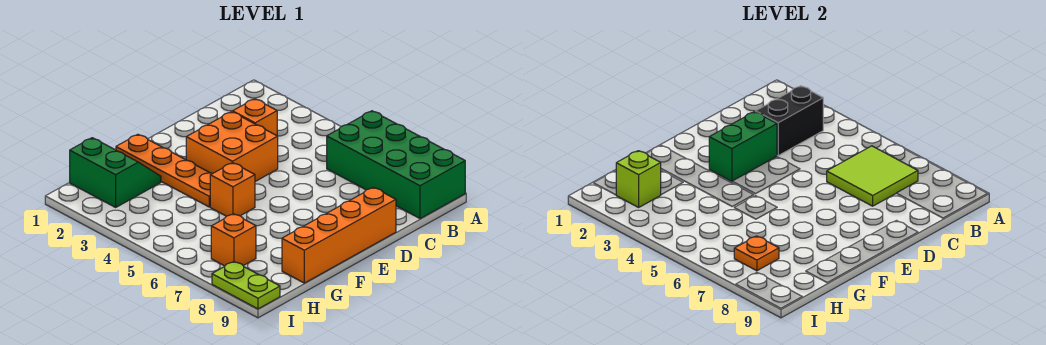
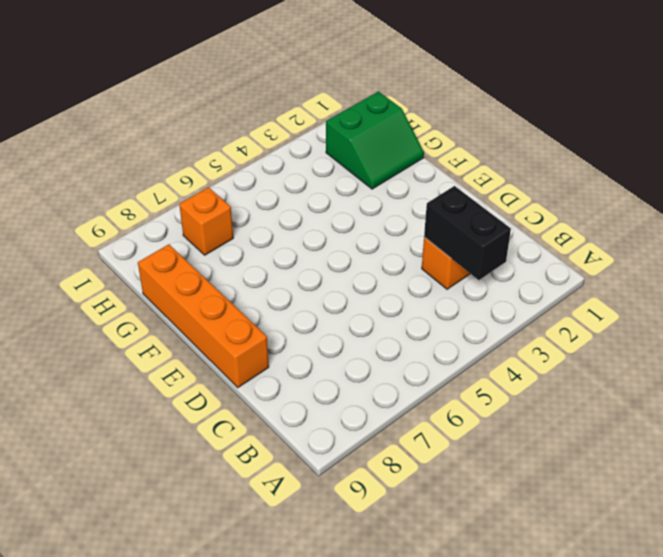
none -> green brick A6:B9 level 1
none -> orange brick D3:E4 level 1
none -> orange plate F1:F4 level 1

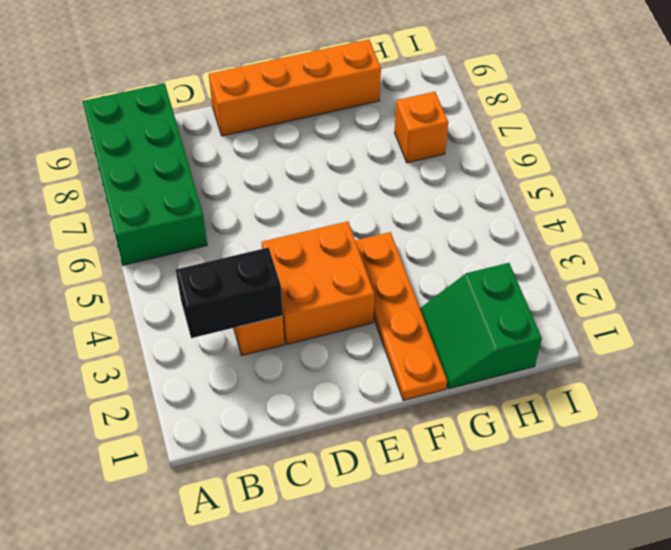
none -> orange brick F5 level 1
none -> lime plate I8:I9 level 1
none -> lime tile B6:C7 level 2

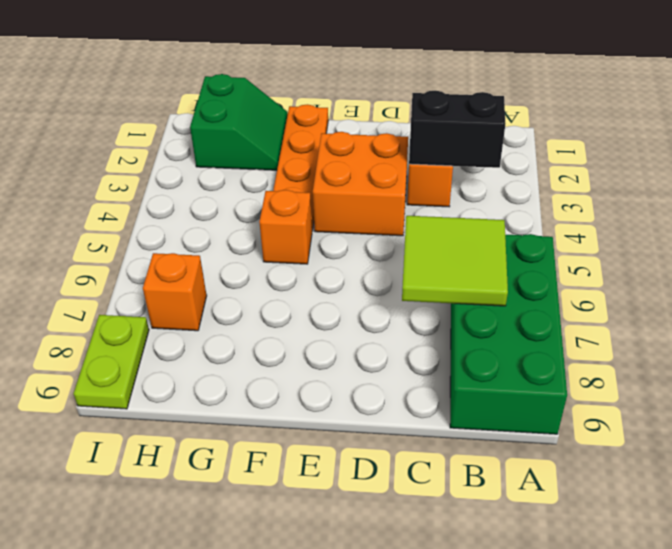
none -> orange brick D9:G9 level 1
none -> green brick D3:E3 level 2
none -> lime brick H2 level 2

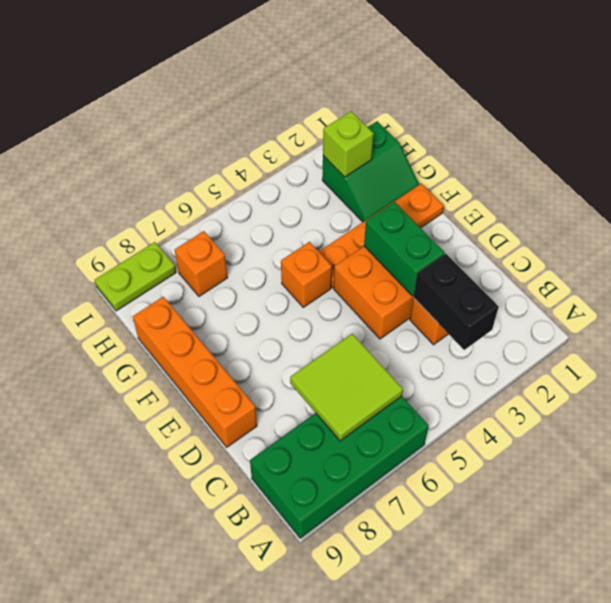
none -> orange plate H7 level 2

